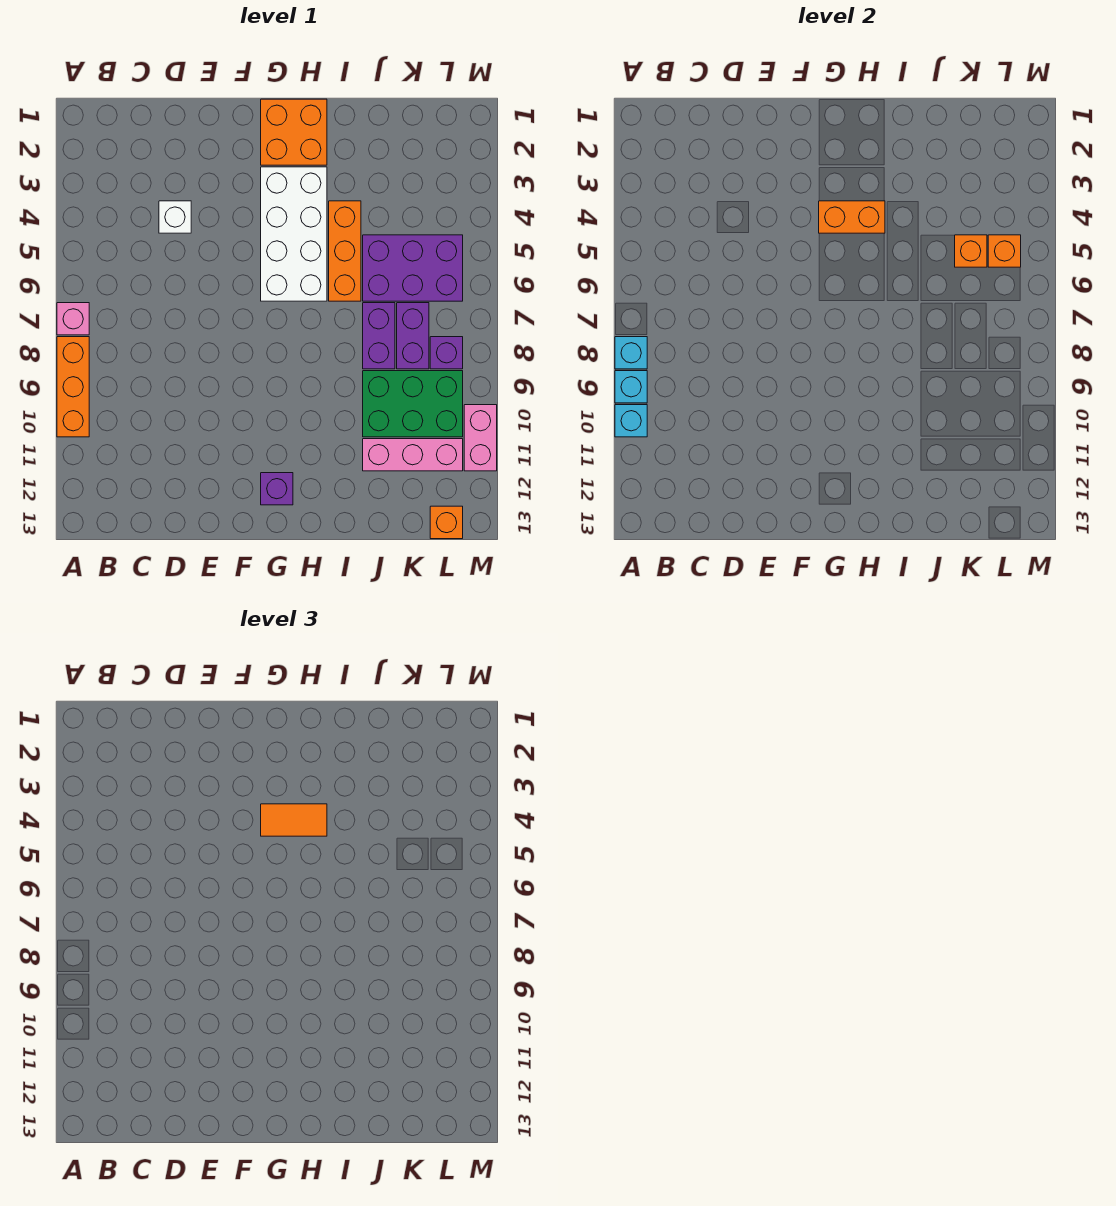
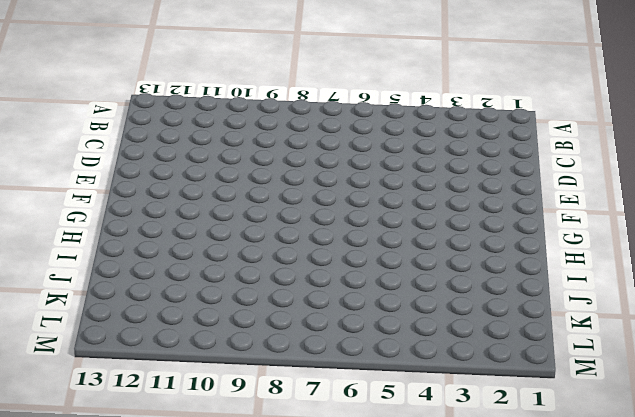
none -> pink brick A7 level 1
none -> orange brick A8:A10 level 1
none -> white brick D4 level 1

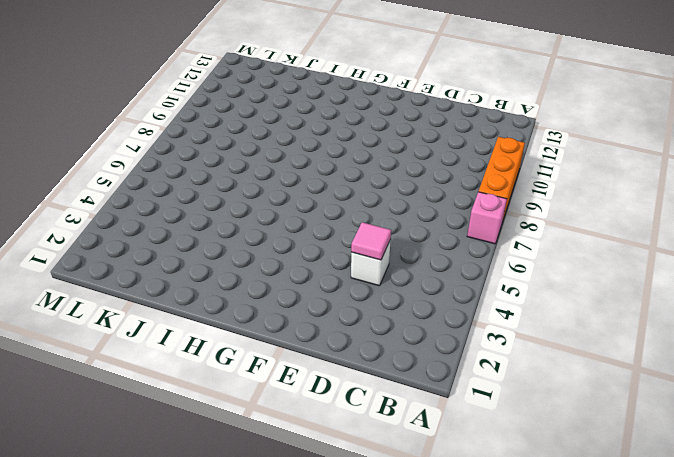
pink tile D4 level 2 -> none
none -> orange brick G1:H2 level 1
none -> white brick G3:H6 level 1
none -> purple brick G12 level 1

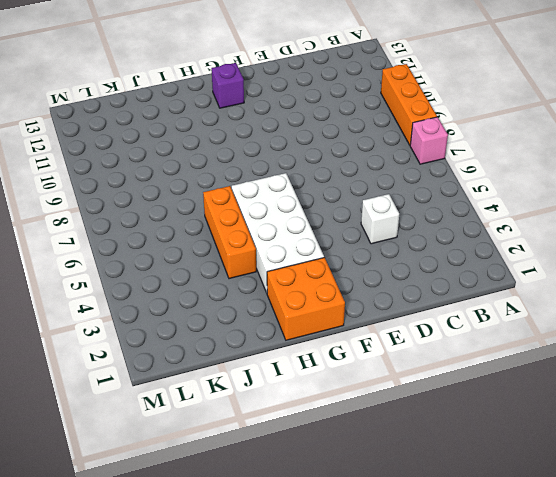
none -> purple brick J5:L6 level 1
none -> purple brick J7:J8 level 1
none -> green brick J9:L10 level 1

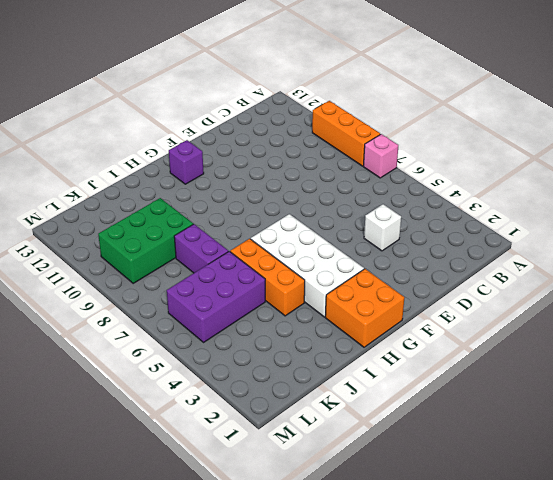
none -> pink brick J11:L11 level 1
none -> purple brick K7:K8 level 1
none -> purple brick L8 level 1

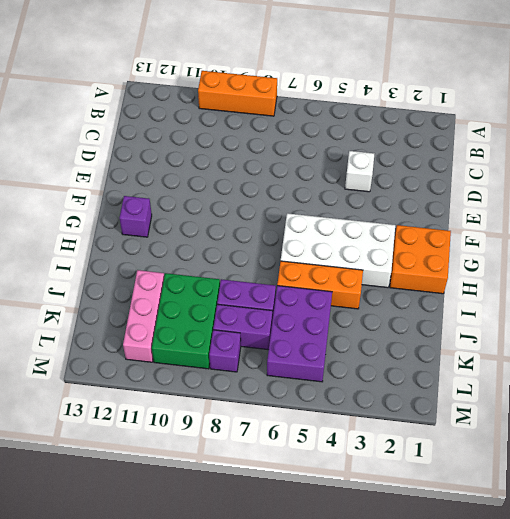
none -> pink brick A7 level 1
none -> orange brick L13 level 1
none -> pink brick M10:M11 level 1

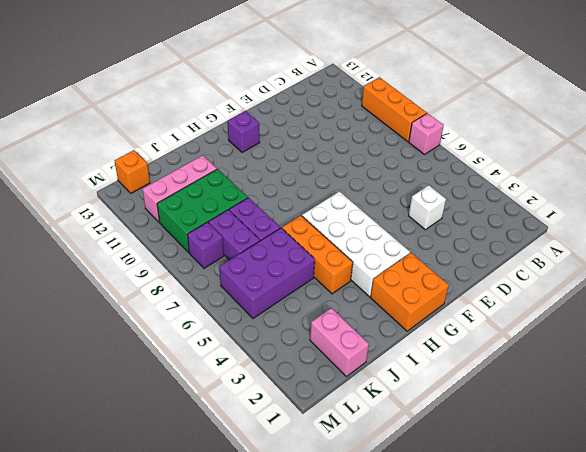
pink brick K1:K2 level 1 -> pink brick M10:M11 level 1
none -> cyan brick A8 level 2
none -> cyan brick A9 level 2
none -> cyan brick A10 level 2

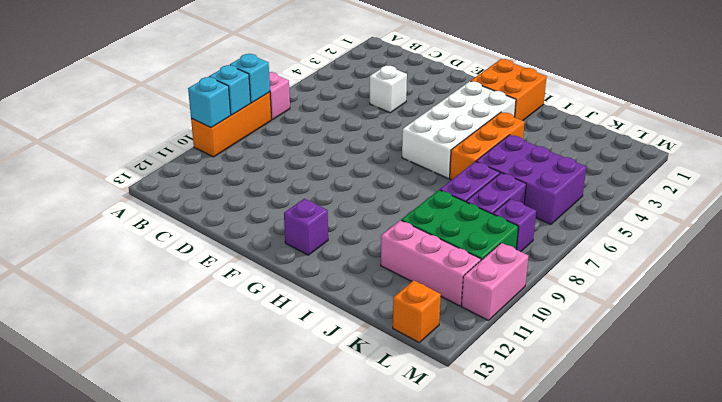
none -> orange brick G4:H4 level 2
none -> orange brick K5 level 2
none -> orange brick L5 level 2

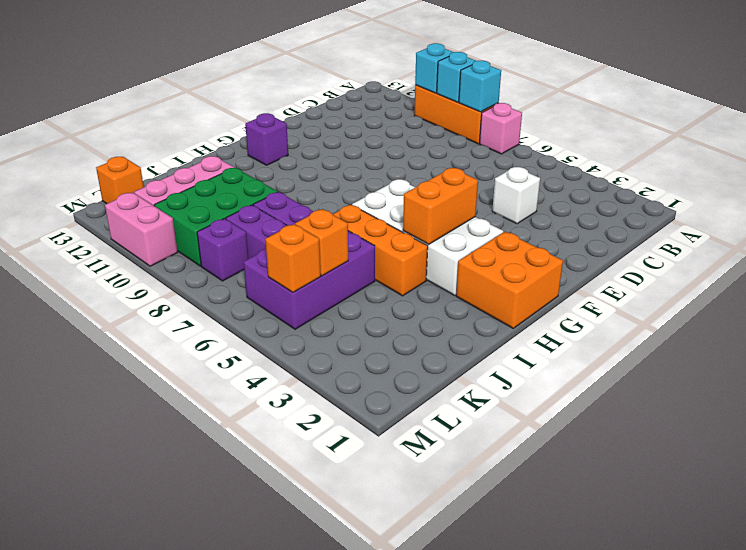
none -> orange tile G4:H4 level 3

